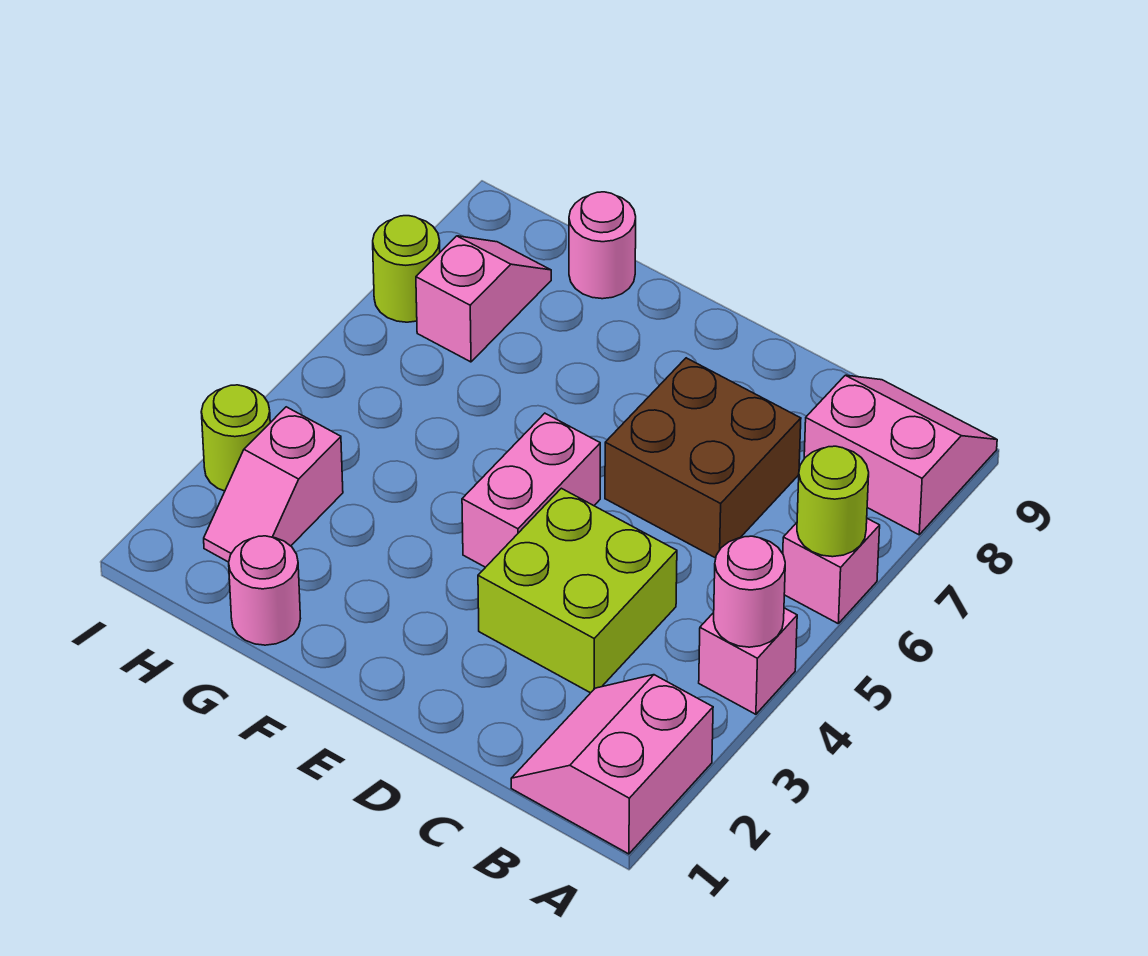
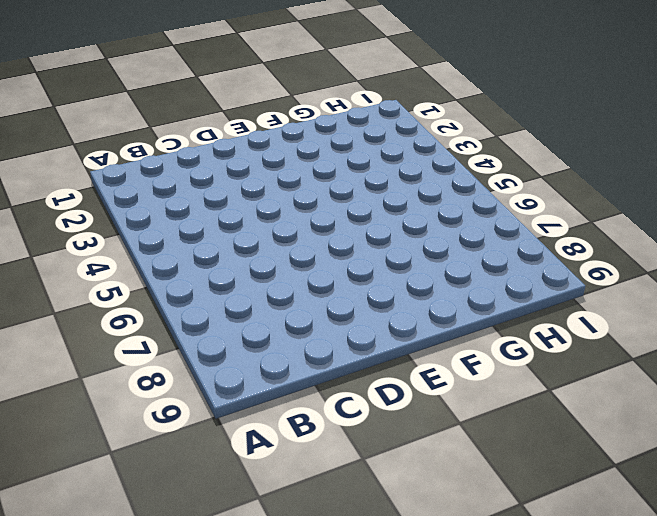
none -> pink slope A1:B2 level 1 top A
none -> pink brick A4 level 1
none -> pink brick A6 level 1

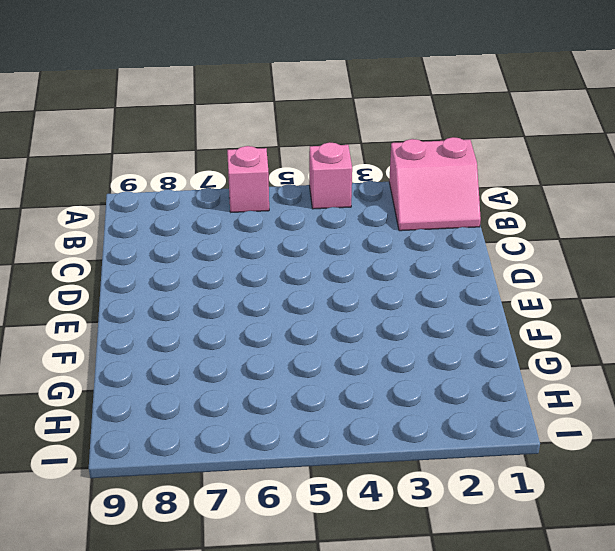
none -> pink slope A8:B9 level 1 top 8
none -> lime brick C3:D4 level 1
none -> brown brick C6:D7 level 1

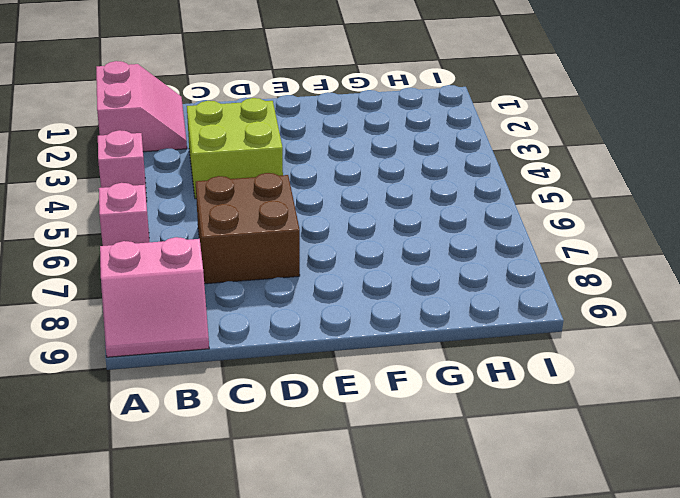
none -> pink brick E4:E5 level 1
none -> pink round brick G1 level 1
none -> pink round brick G9 level 1

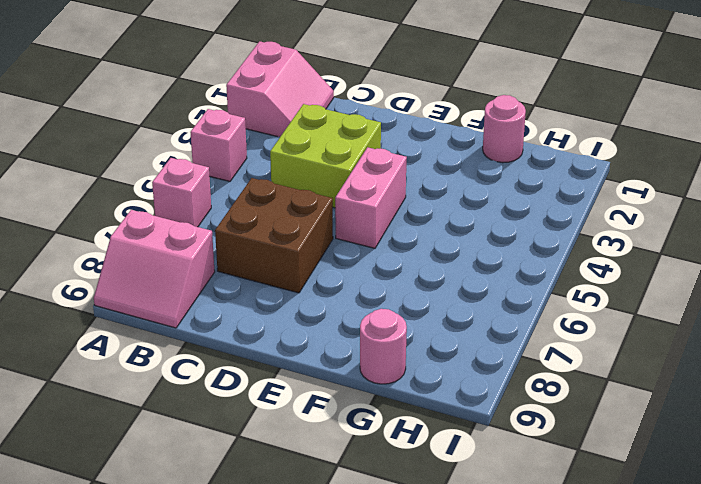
none -> pink slope H2:H3 level 1 top 3
none -> pink slope H7:H8 level 1 top 7
none -> lime round brick I3 level 1

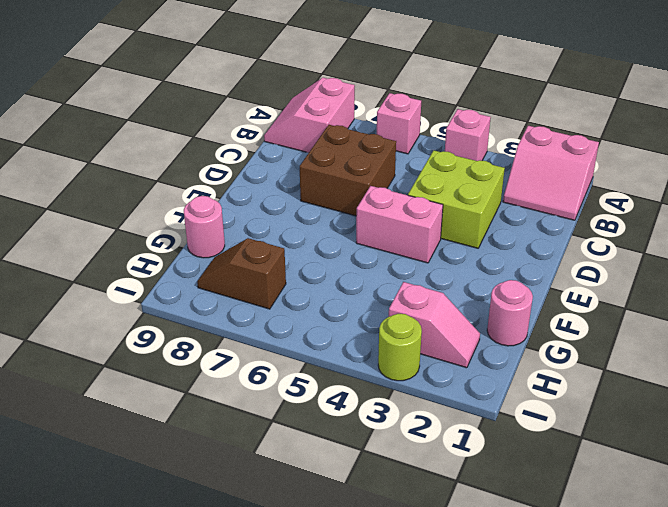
brown slope H7:H8 level 1 top 7 -> pink slope H7:H8 level 1 top 7
none -> lime round brick I7 level 1
none -> pink round brick A4 level 2
none -> lime round brick A6 level 2

